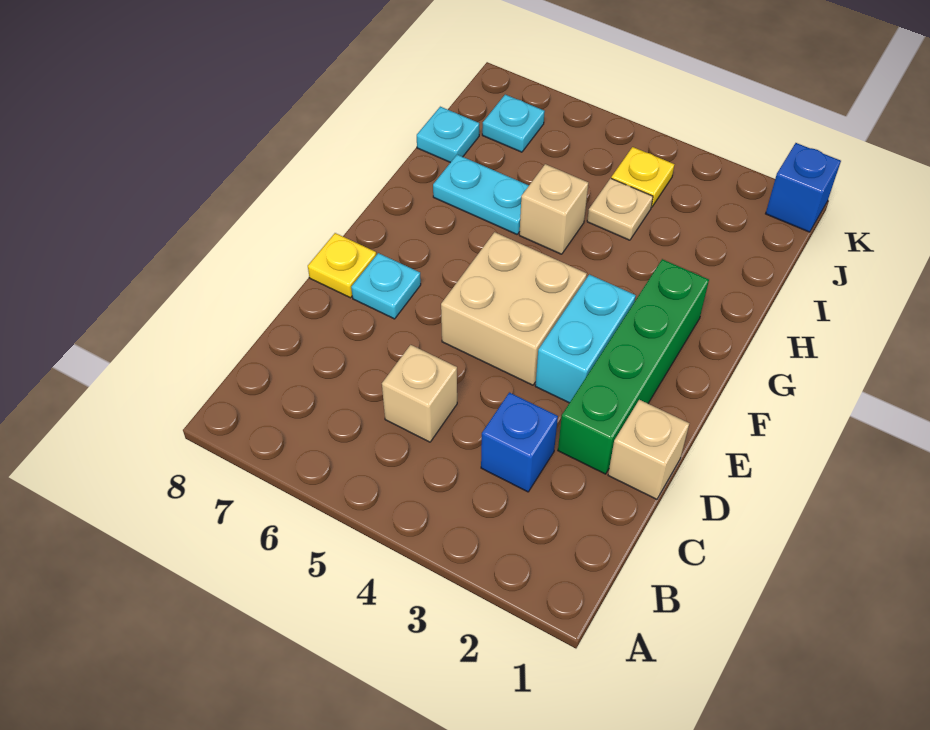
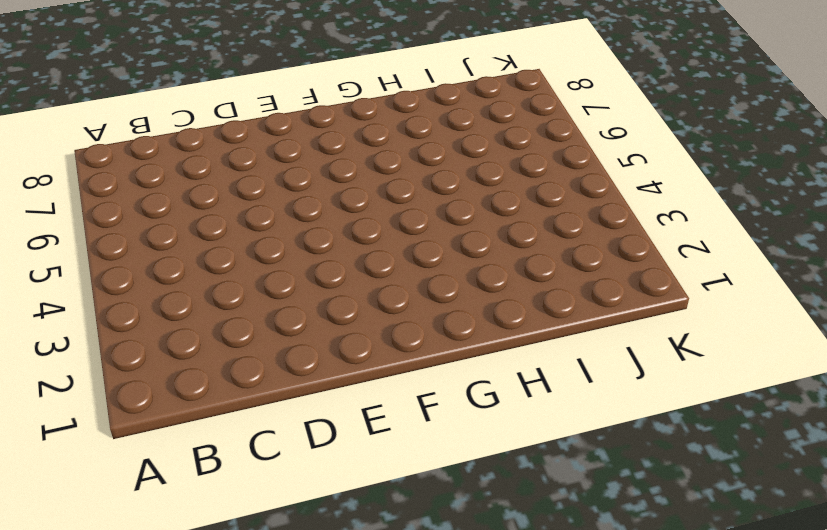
none -> blue brick C3 level 1
none -> tan brick C5 level 1
none -> tan brick D1 level 1

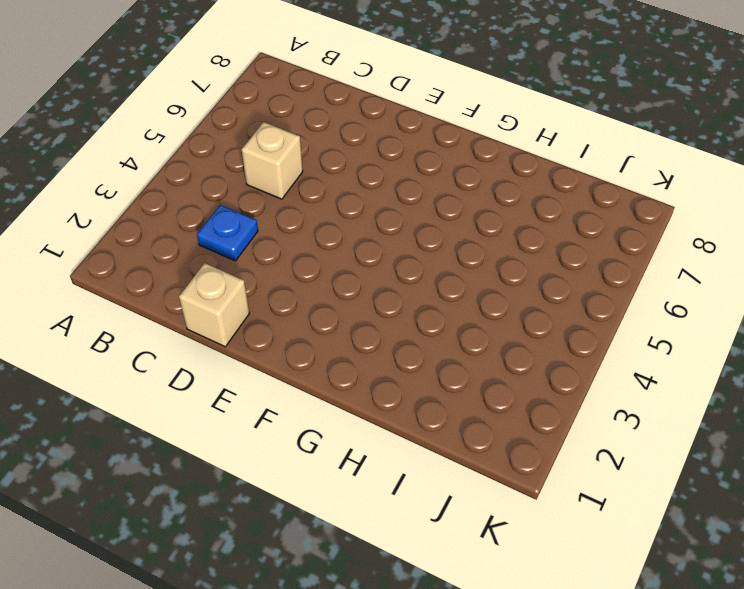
blue plate C3 level 1 -> blue brick C3 level 1
none -> green brick D2:G2 level 1
none -> cyan brick E3:F3 level 1
none -> tan brick E4:F5 level 1

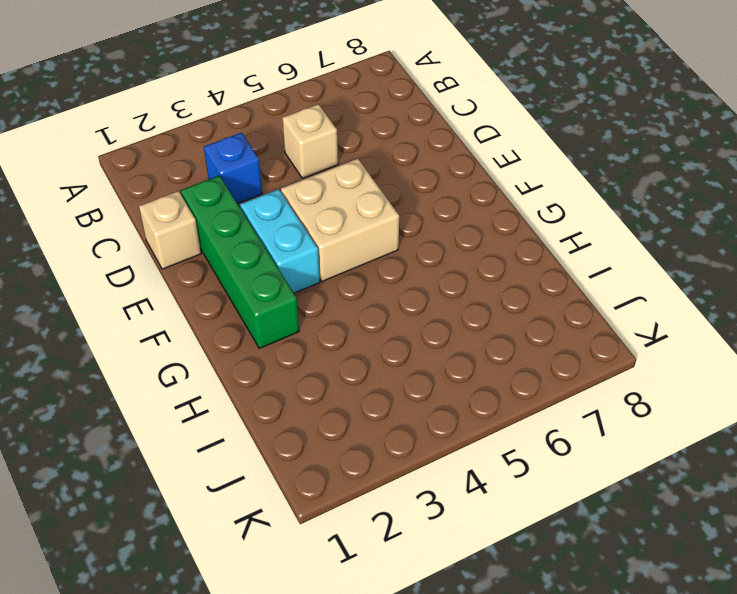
none -> cyan plate E7 level 1
none -> yellow plate E8 level 1
none -> tan brick H5 level 1

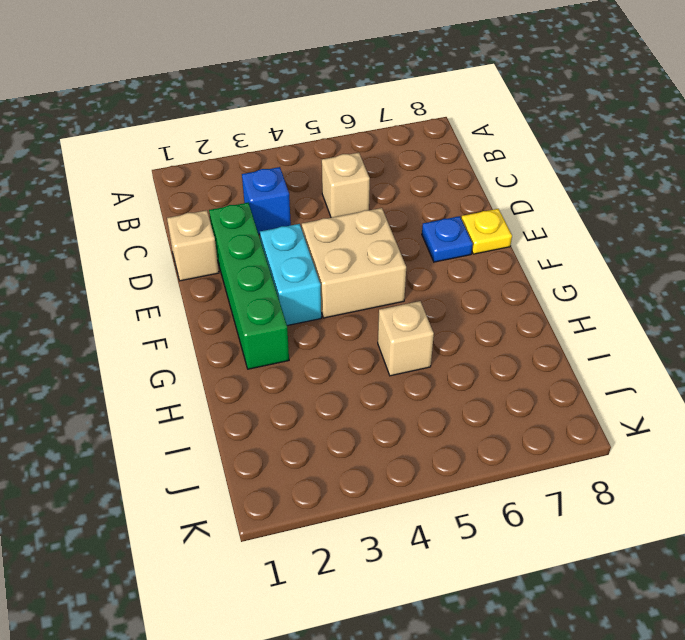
blue plate E7 level 1 -> cyan plate E7 level 1
none -> cyan plate H6:H7 level 1
none -> tan plate I4 level 1
none -> cyan plate I8 level 1

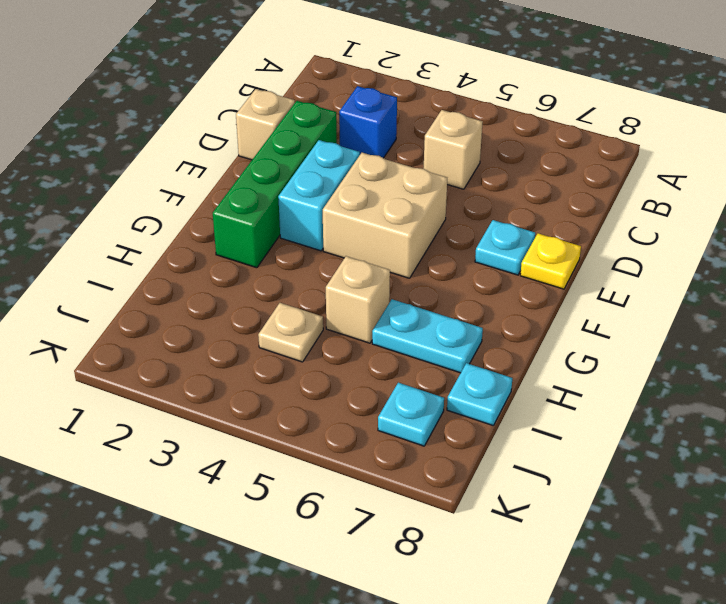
none -> yellow plate J4 level 1
none -> blue brick K1 level 1

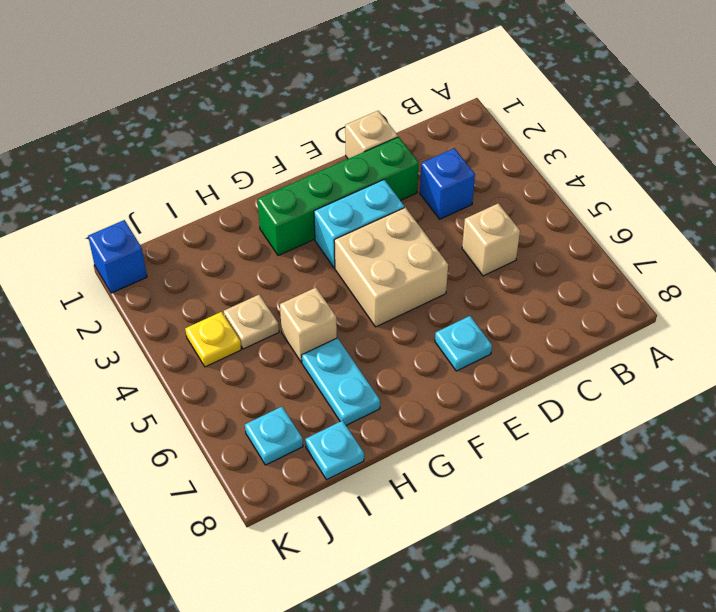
none -> yellow plate E8 level 1

